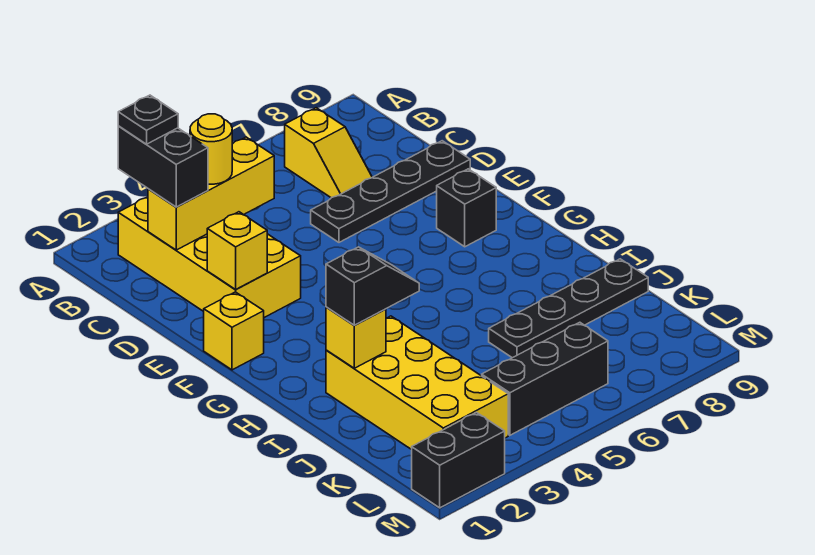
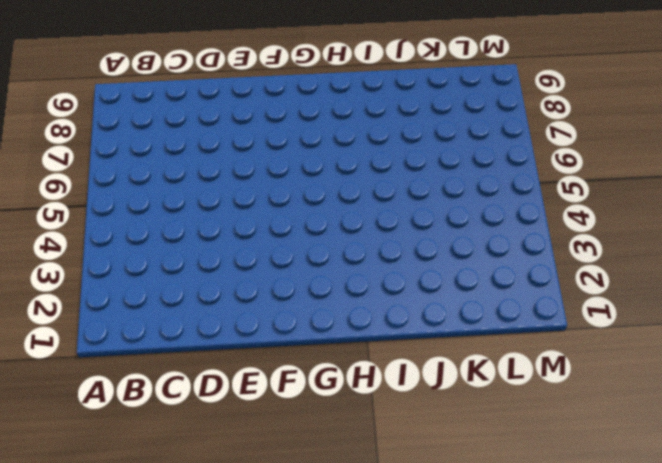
none -> yellow brick B2:E3 level 1
none -> yellow slope B7:C7 level 1 top B
none -> black plate D6:D9 level 1

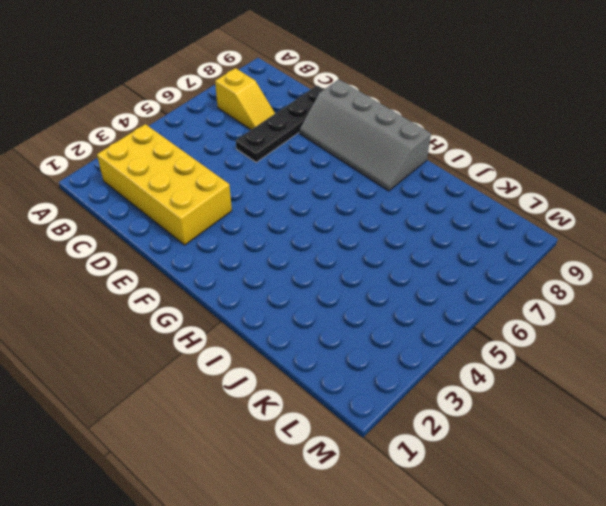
grey slope E8:H9 level 1 top 9 -> black brick F8 level 1
none -> yellow brick F1 level 1
none -> yellow brick I2:L3 level 1
none -> black plate J6:J9 level 1

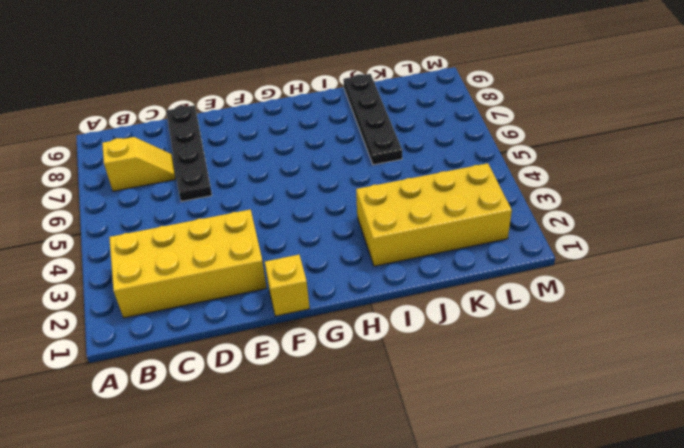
none -> black brick F8 level 1
none -> black brick L4:L6 level 1
none -> black brick M1:M2 level 1

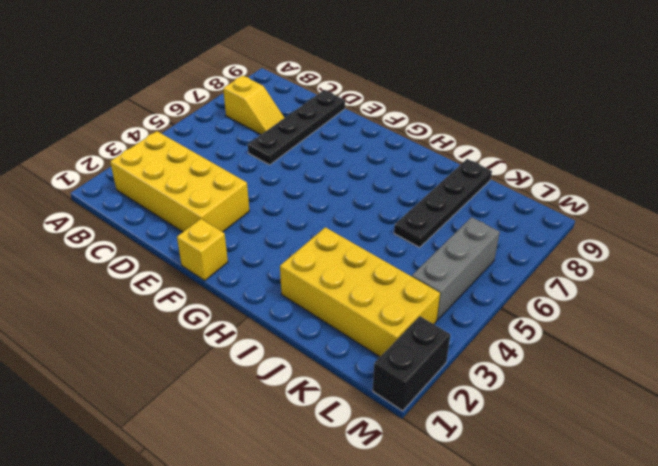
grey brick L4:L6 level 1 -> black brick L4:L6 level 1
none -> black brick F8 level 1
none -> yellow brick C2:C4 level 2
none -> yellow brick E2 level 2

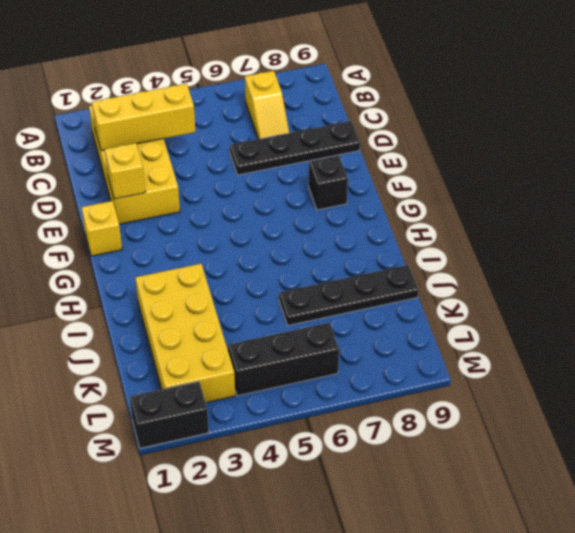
none -> yellow brick I2 level 2
none -> black brick B2:C2 level 3
none -> yellow round brick C3 level 3

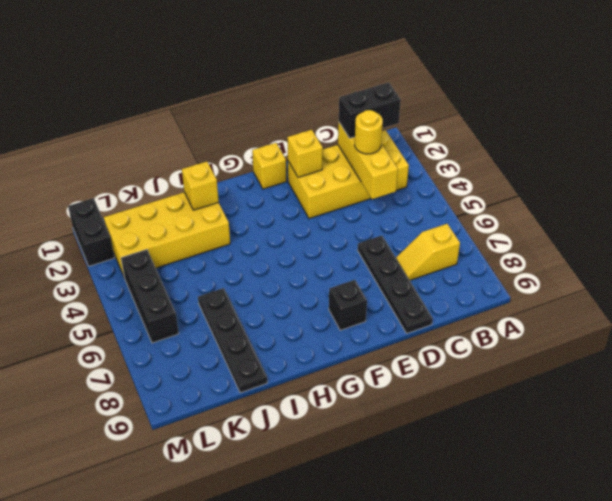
none -> black slope I2:I3 level 3 top 2
none -> black plate B2 level 4

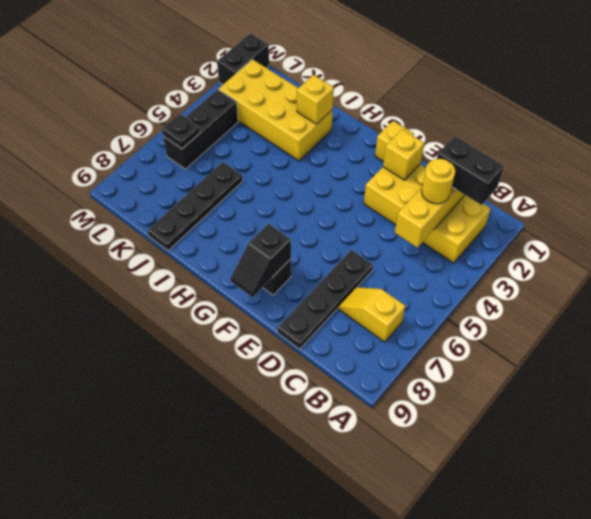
black slope F8:F9 level 2 top 8 -> black slope I2:I3 level 3 top 2
black plate L6 level 2 -> black plate B2 level 4

